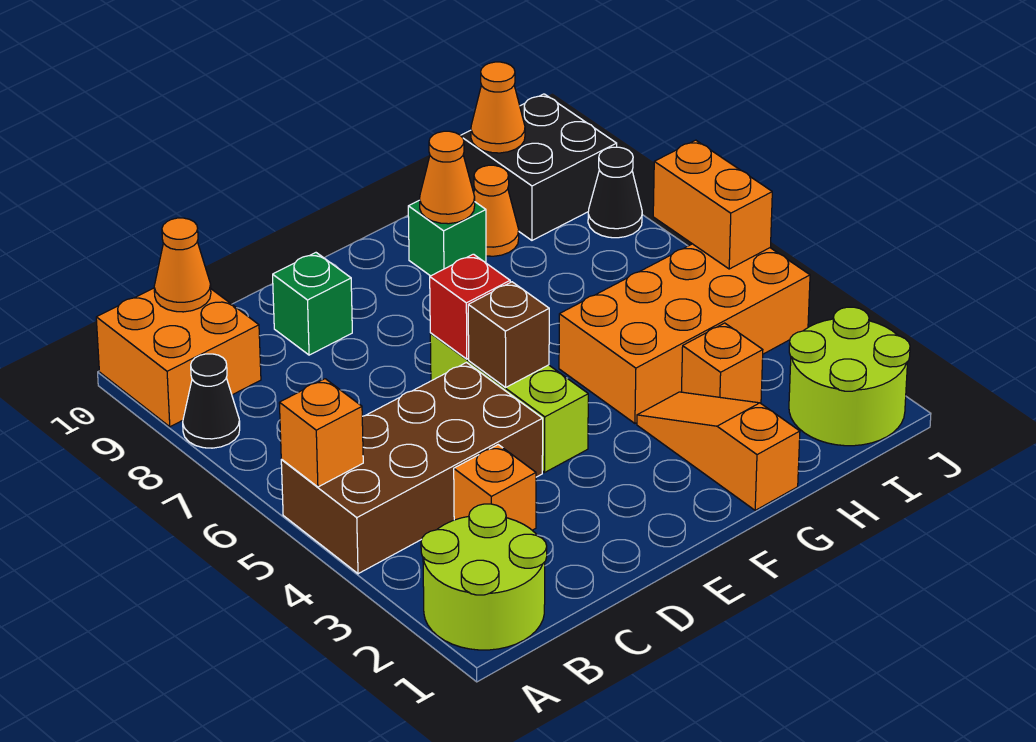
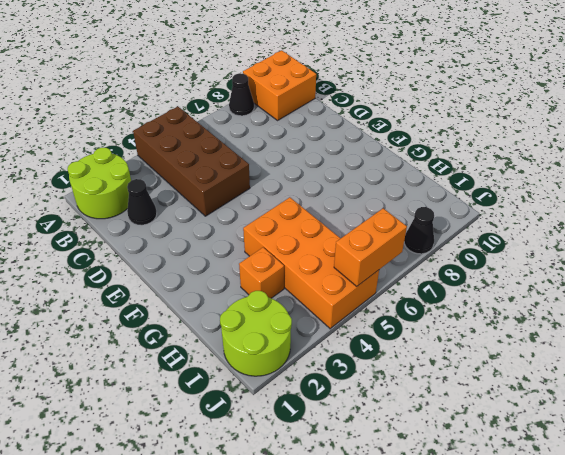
black cone C2 level 1 -> none
none -> orange brick C3 level 1
none -> green brick D9 level 1
none -> lime brick E4:E6 level 1

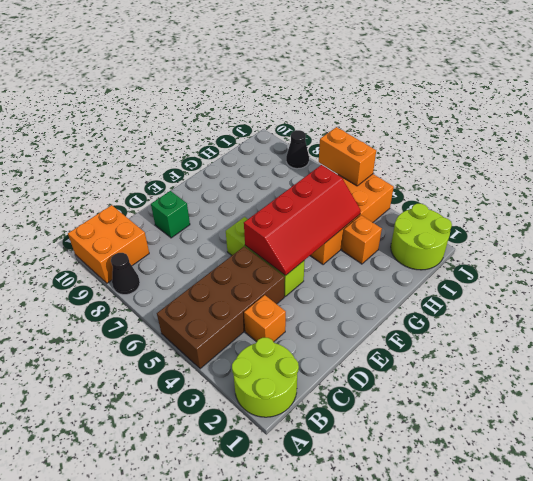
red slope E4:H5 level 2 top 5 -> brown brick E5 level 2
none -> orange slope G1:G3 level 1 top 1
none -> green brick G9 level 1
none -> orange cone H9 level 1

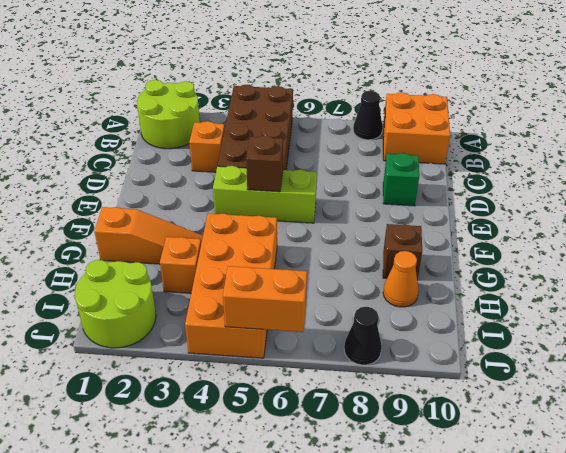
brown brick G9 level 1 -> green brick G9 level 1
none -> black brick I9:J10 level 1
none -> orange brick A5 level 2
none -> orange cone B10 level 2

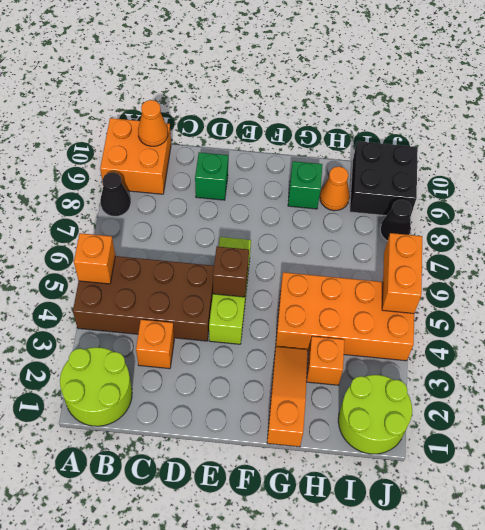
none -> red brick E6 level 2
none -> orange cone G9 level 2
none -> orange cone I10 level 2

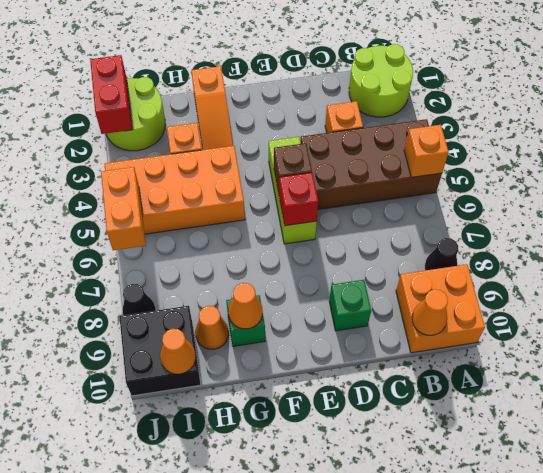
red brick J1:J2 level 2 -> none

